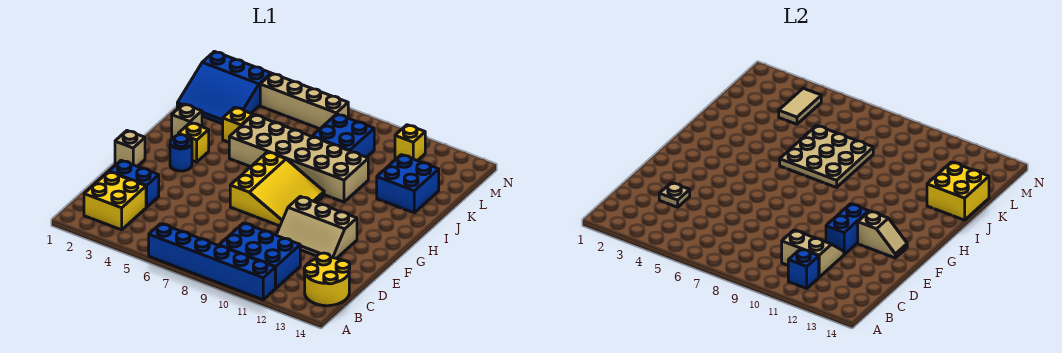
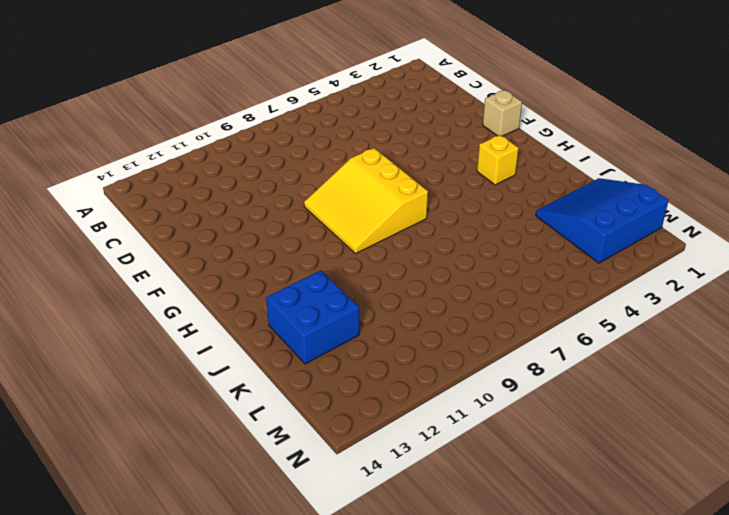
none -> blue brick A6:A11 level 1
none -> yellow brick B2:C3 level 1
none -> blue brick B9:C11 level 1

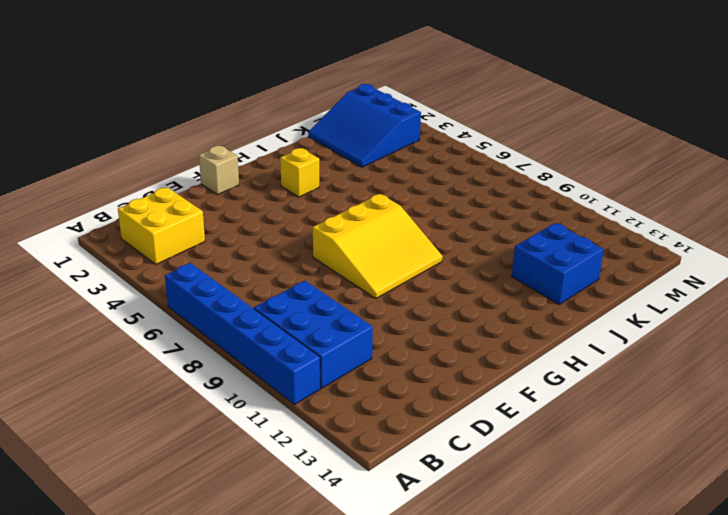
none -> yellow round brick B13:C14 level 1
none -> blue brick D2:D3 level 1
none -> tan slope E10:F12 level 1 top F

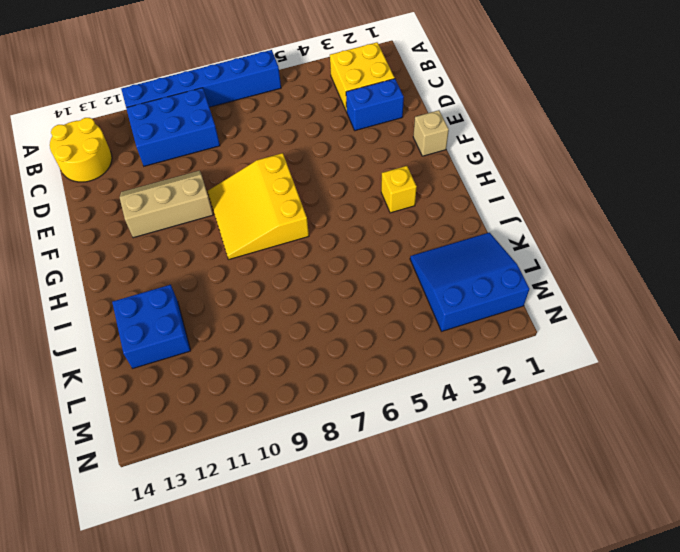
none -> blue round brick G3 level 1
none -> tan brick I2 level 1
none -> tan brick I5:J10 level 1

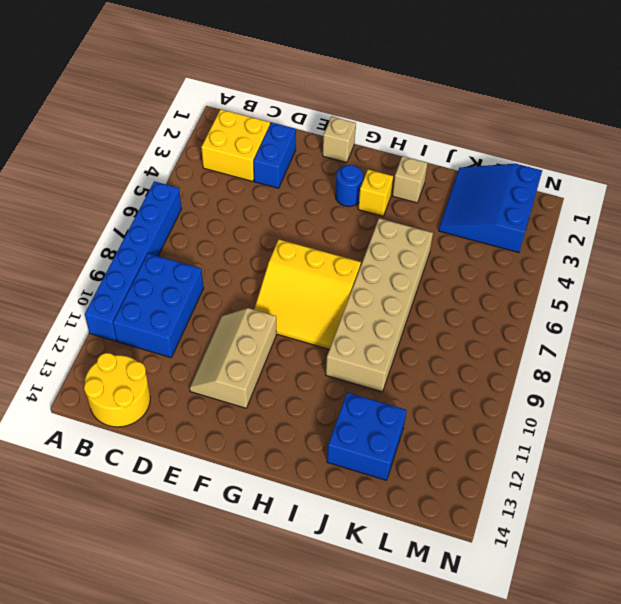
none -> yellow brick J4 level 1
none -> blue brick K8:L9 level 1
none -> tan brick M4:M7 level 1

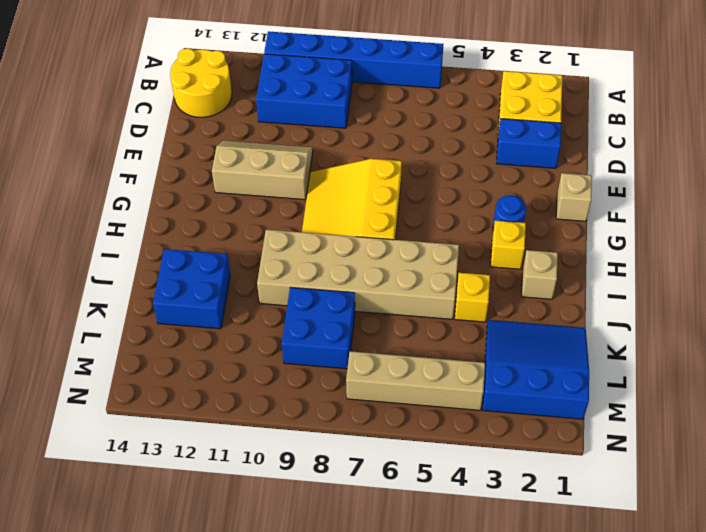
none -> yellow brick M11 level 1
none -> blue brick B11 level 2
none -> tan slope C10:D11 level 2 top C

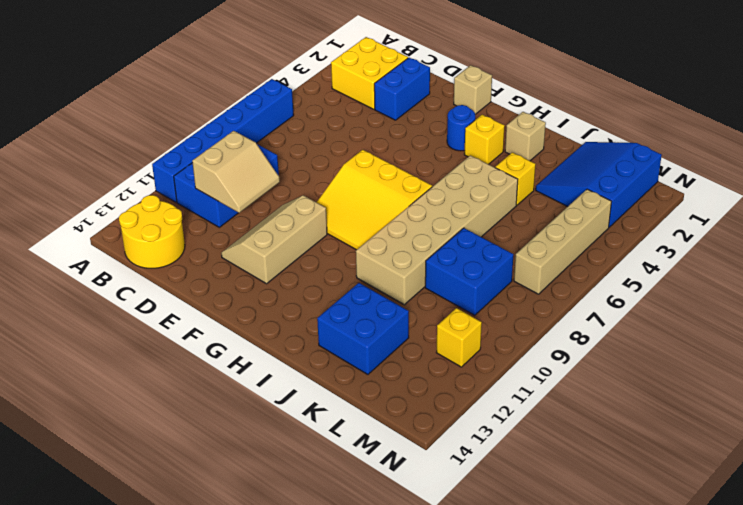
none -> blue brick B11 level 2
none -> tan plate D3 level 2
none -> blue brick E11:F11 level 2

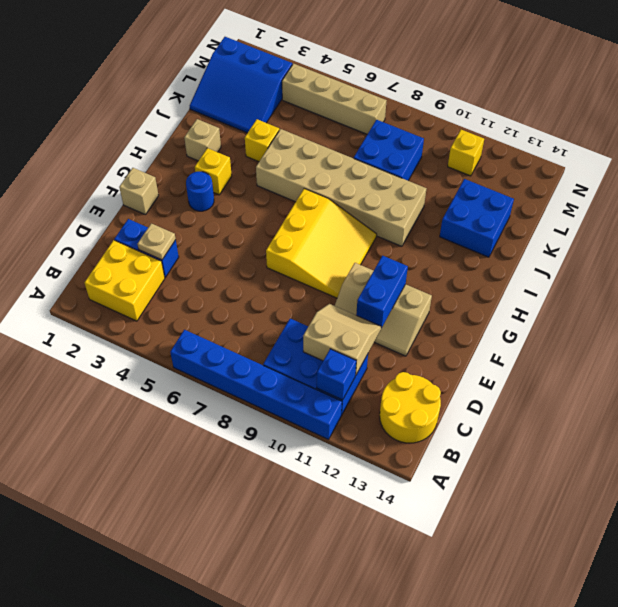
none -> tan slope F12:F13 level 2 top 12
none -> tan plate I6:K8 level 2
none -> yellow brick J13:K14 level 2

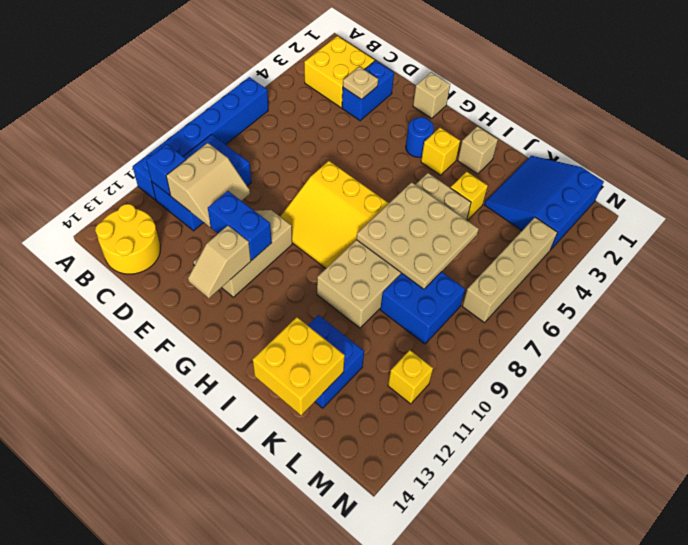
none -> tan tile L4:M4 level 2

